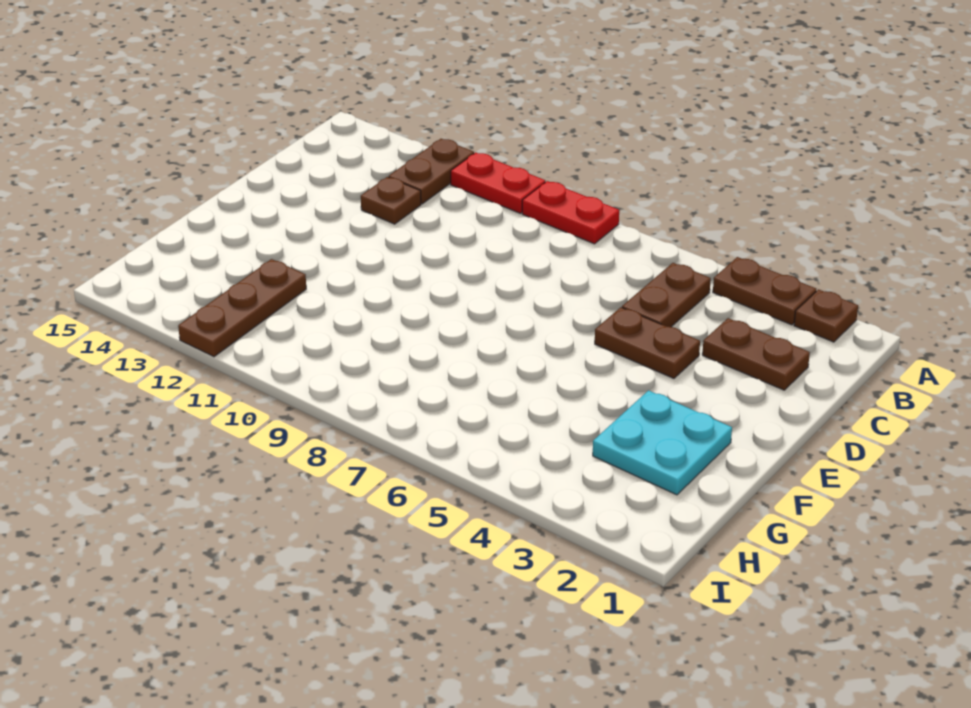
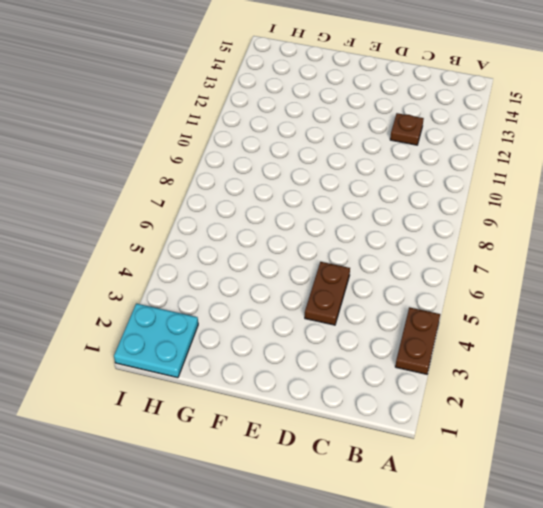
cyan plate H1:I2 level 1 -> cyan plate F2:G3 level 1
none -> brown plate A2 level 1
none -> red plate A8:A9 level 1

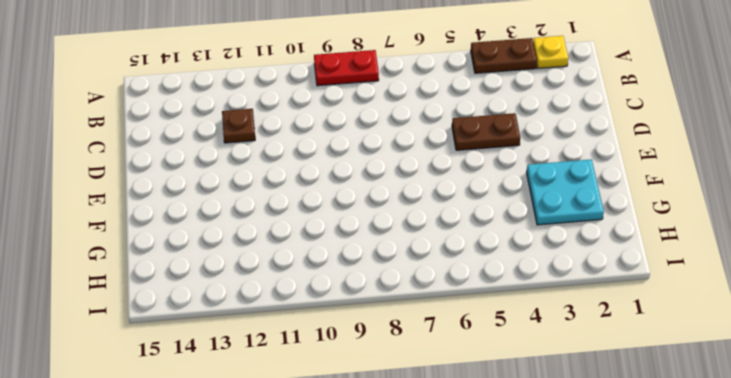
yellow plate A2 level 1 -> brown plate A2 level 1
none -> red plate A10:A11 level 1
none -> brown plate A12:B12 level 1

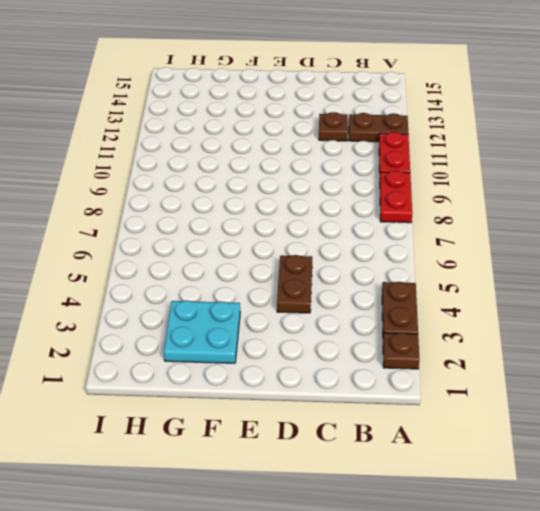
none -> brown plate B5:C5 level 1
none -> brown plate C2:C3 level 1

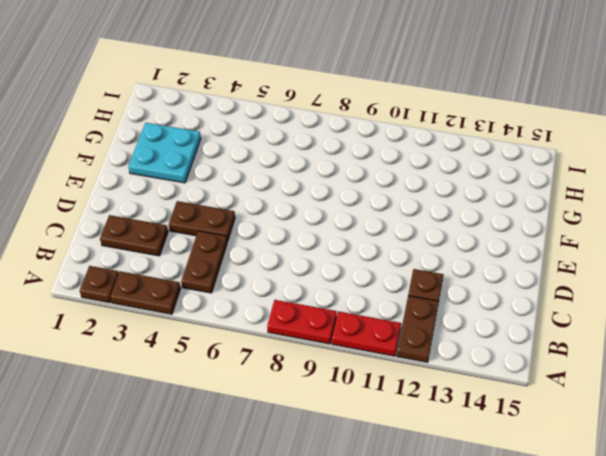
none -> brown plate G12:I12 level 1

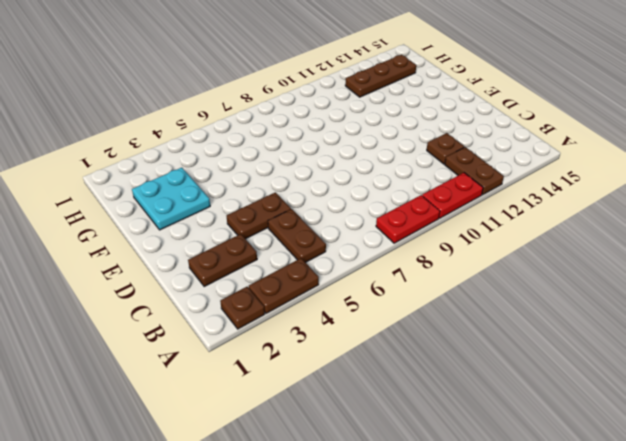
brown plate H12:H14 level 1 -> brown plate G12:I12 level 1

